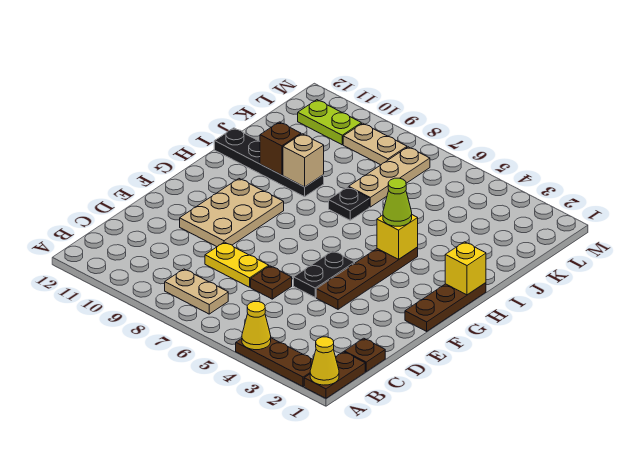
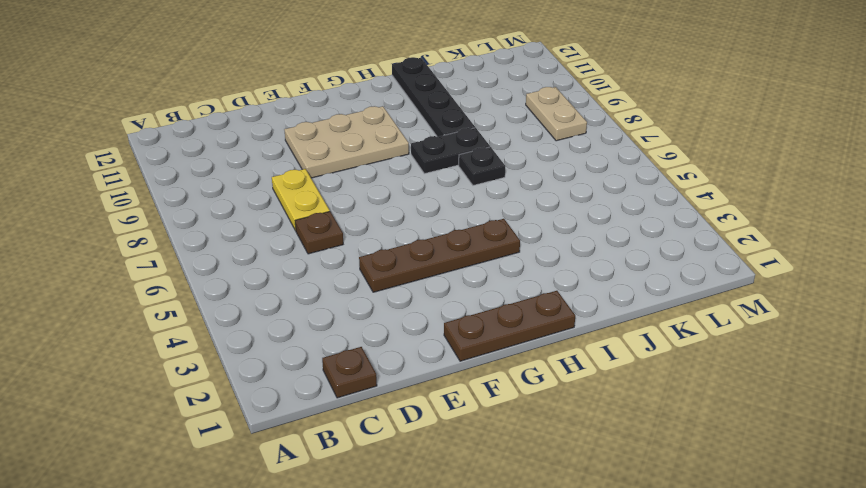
black plate H8:I8 level 1 -> black plate E5:F5 level 1
none -> brown plate A1:B1 level 1
none -> brown plate A2:A4 level 1
none -> tan plate B7:B8 level 1

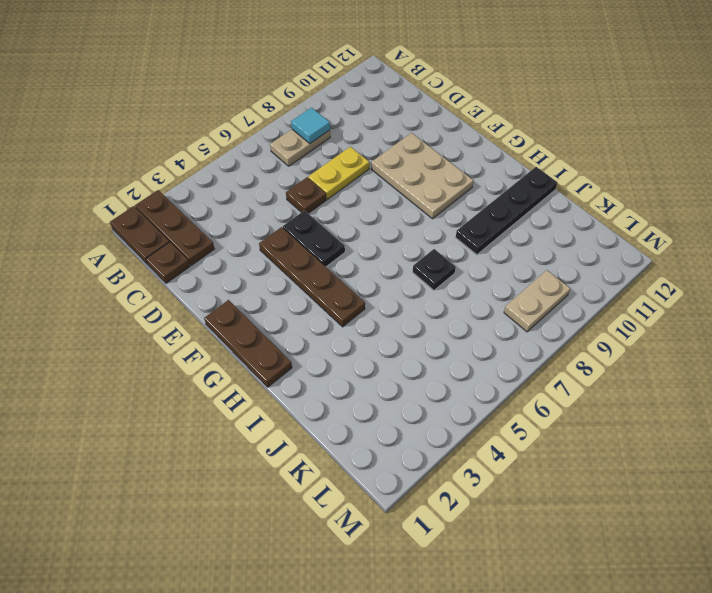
brown plate A2:C2 level 1 -> brown plate A2:A4 level 1
cyan tile B8 level 2 -> none
none -> tan plate J7:L7 level 1
none -> lime plate L10:L11 level 1
none -> yellow cone A1 level 2

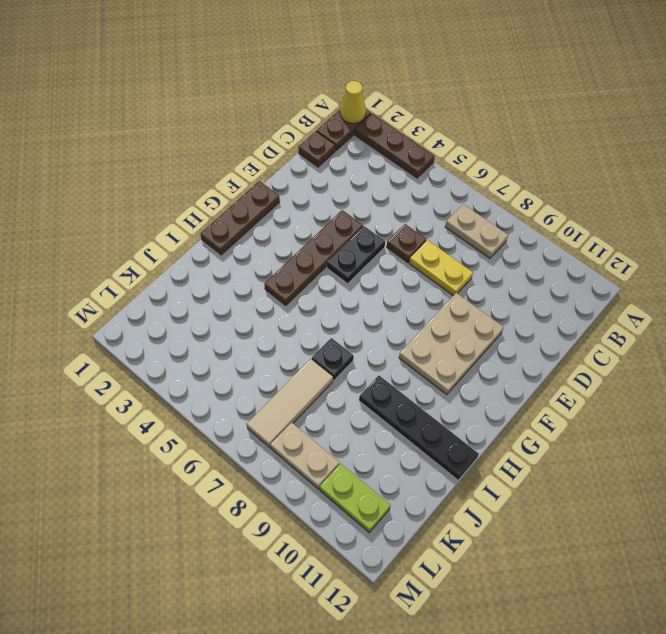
tan tile J7:L7 level 1 -> tan plate J7:L7 level 1
none -> yellow cone A4 level 2
none -> yellow brick H1 level 2
none -> yellow brick H4 level 2

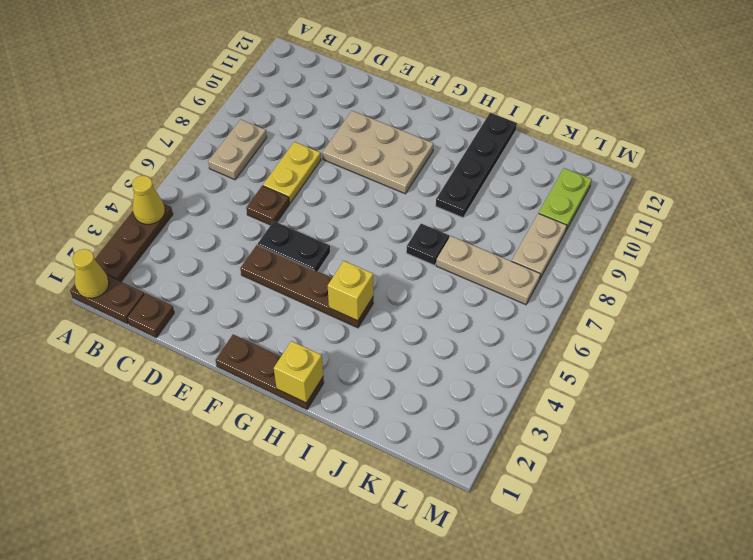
none -> tan brick I9 level 2
none -> brown brick I10 level 2
none -> lime cone H4 level 3

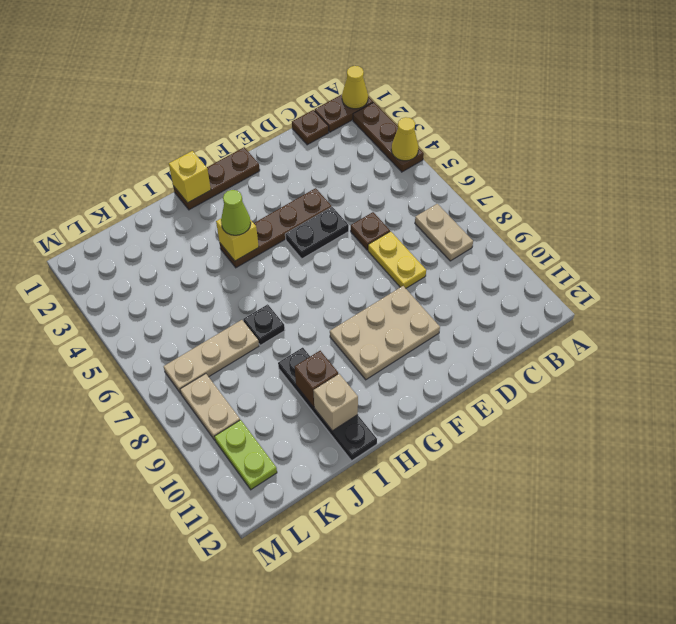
tan brick I11 level 2 -> tan brick I9 level 2

